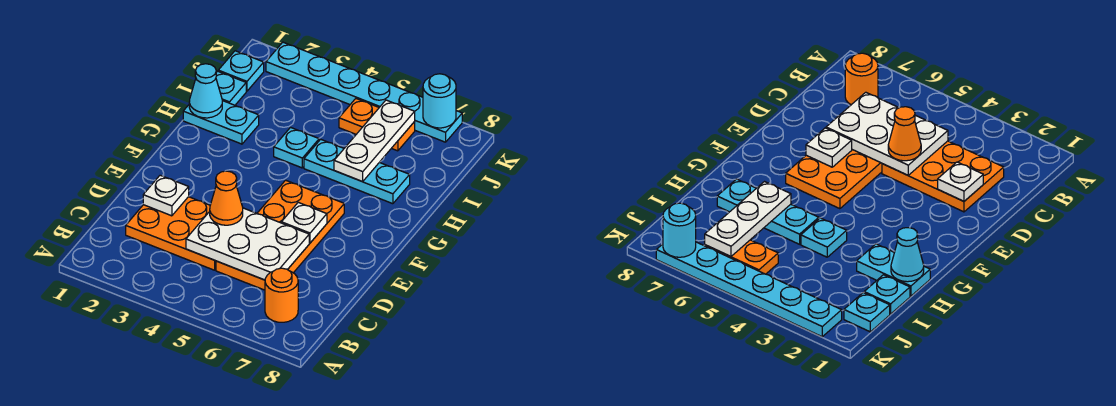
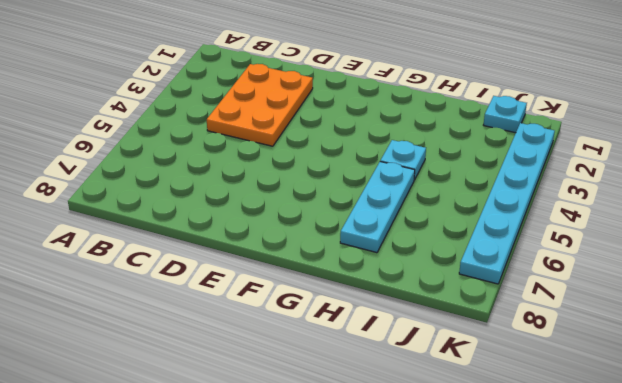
none -> orange round brick B7 level 1
none -> orange plate C5:F6 level 1
none -> cyan plate H1:H2 level 1

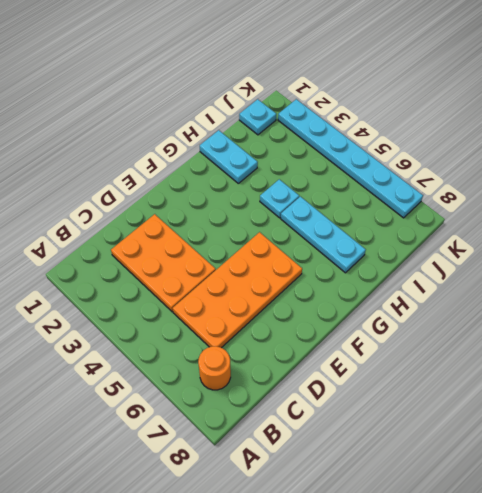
none -> cyan plate I1 level 1
none -> orange plate J5:J6 level 1
none -> white plate C4:D6 level 2

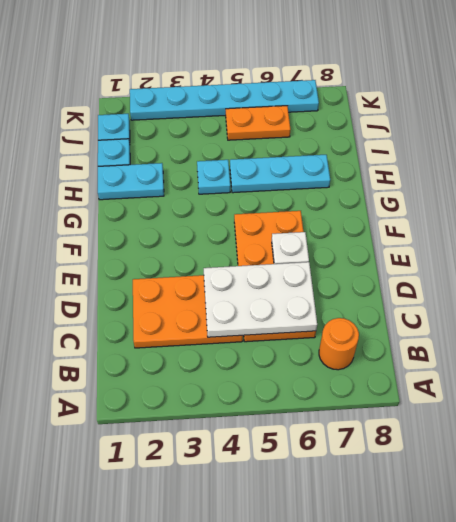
none -> white plate D2 level 2
none -> cyan cone H1 level 2
none -> white plate H6:J6 level 2

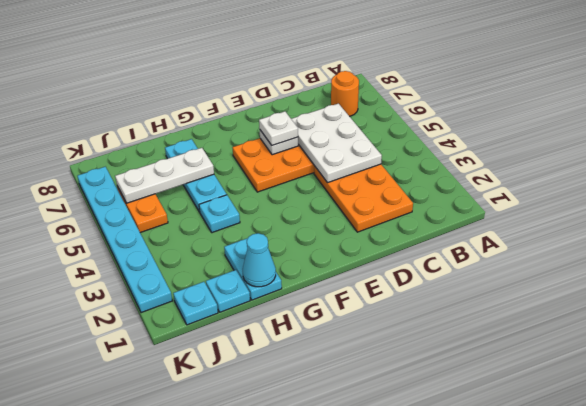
white plate E6 level 3 -> white plate D2 level 2
none -> cyan round brick K7 level 2
none -> orange cone D4 level 3

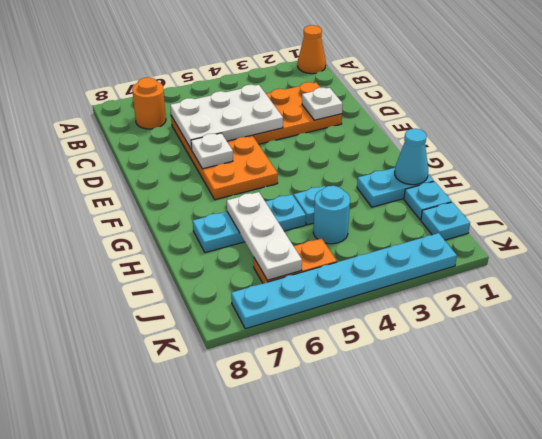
orange cone A1 level 1 -> orange cone D4 level 3
cyan round brick I4 level 1 -> cyan round brick K7 level 2

